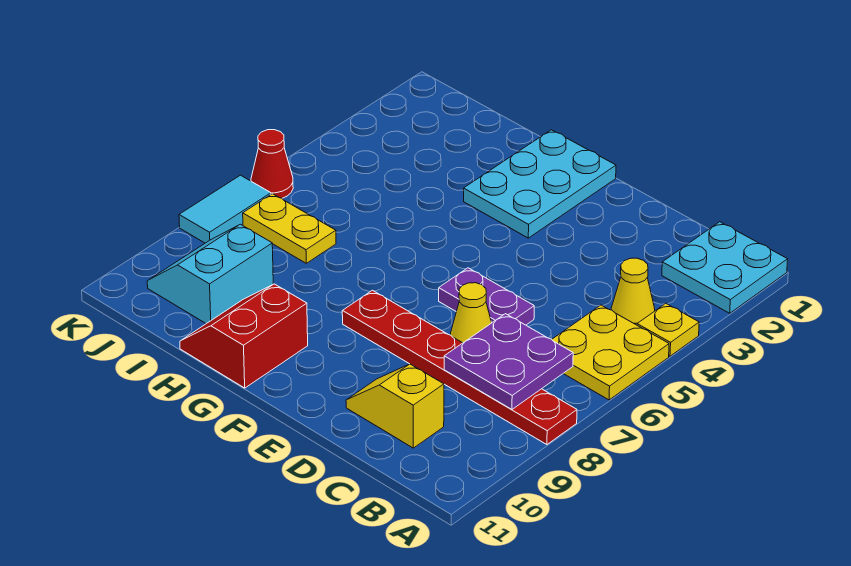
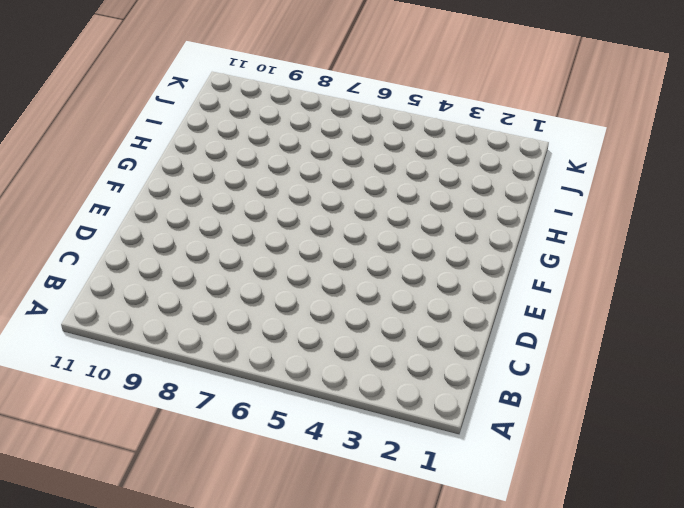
none -> cyan plate A1:B2 level 1
none -> yellow plate A4 level 1
none -> yellow plate A5:B6 level 1

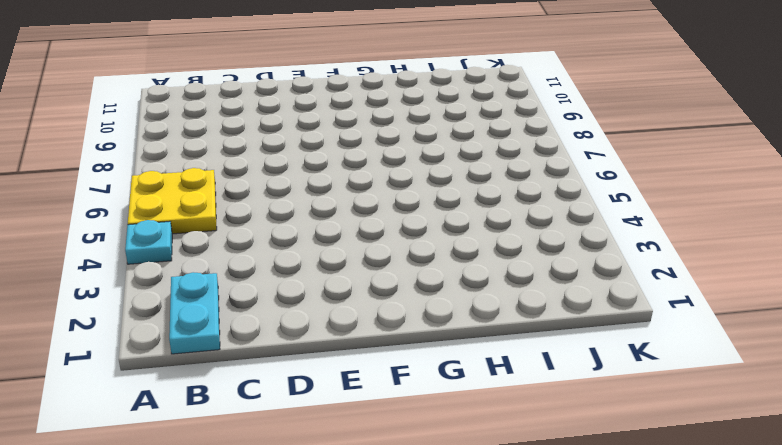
cyan plate A4 level 1 -> yellow plate A4 level 1
cyan plate B1:B2 level 1 -> cyan plate A1:B2 level 1
none -> red plate A8:F8 level 1
none -> yellow cone B4 level 1
none -> yellow slope C10:D10 level 1 top C

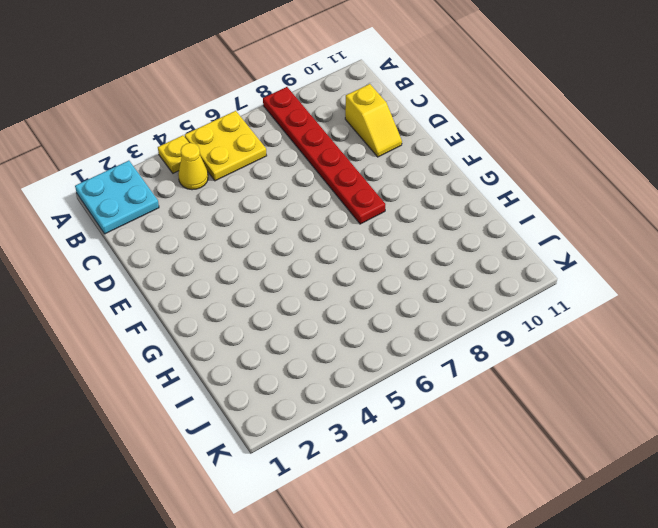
none -> purple plate D6:E6 level 1
none -> yellow cone D7 level 1
none -> cyan plate F1:G3 level 1

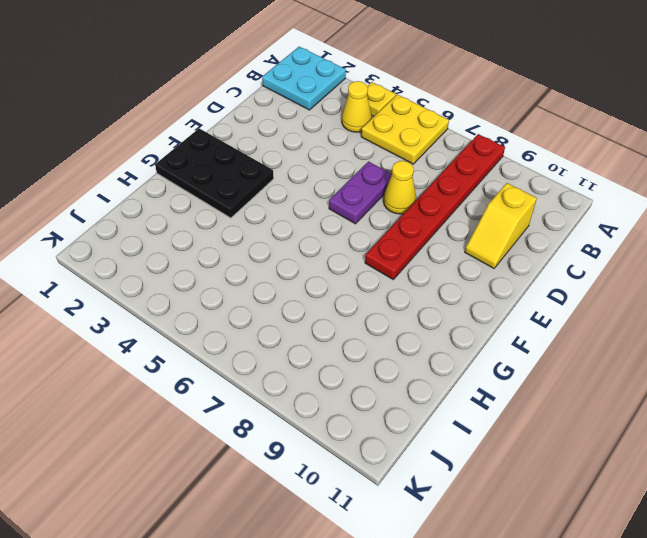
black plate F1:G3 level 1 -> cyan plate F1:G3 level 1
none -> red slope G10:H11 level 1 top G
none -> yellow plate I7:J7 level 1
none -> cyan slope I9:J10 level 1 top I

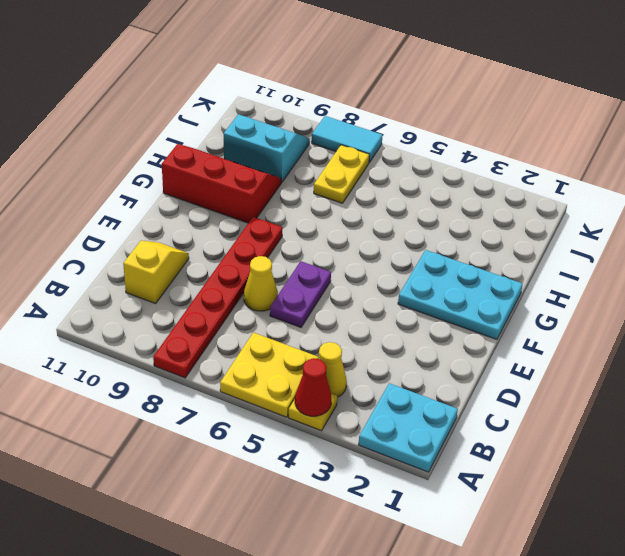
red cone A4 level 2 -> red cone K6 level 1
red slope G9:H11 level 1 top G -> red slope G10:H11 level 1 top G
none -> purple plate B7:C8 level 2

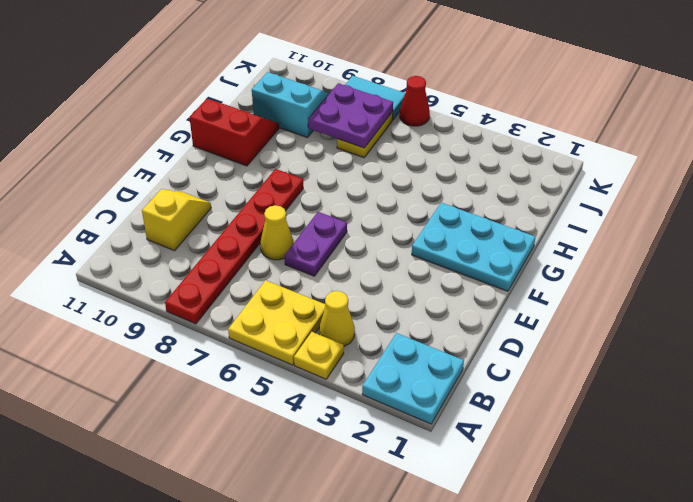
purple plate I7:J8 level 2 -> purple plate B7:C8 level 2

